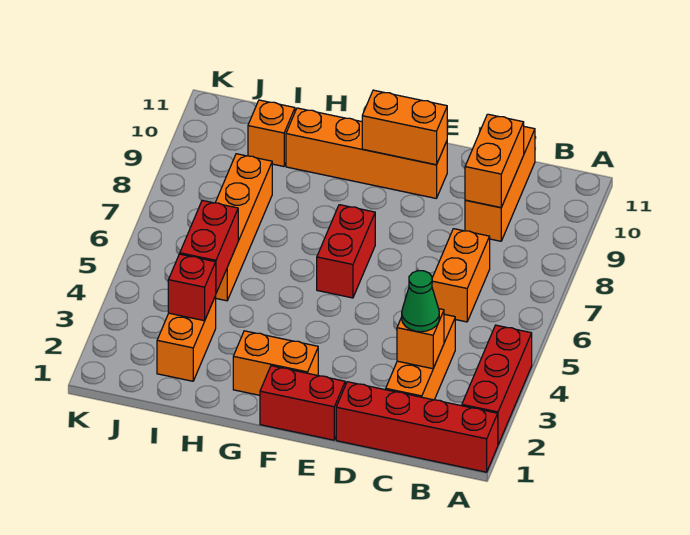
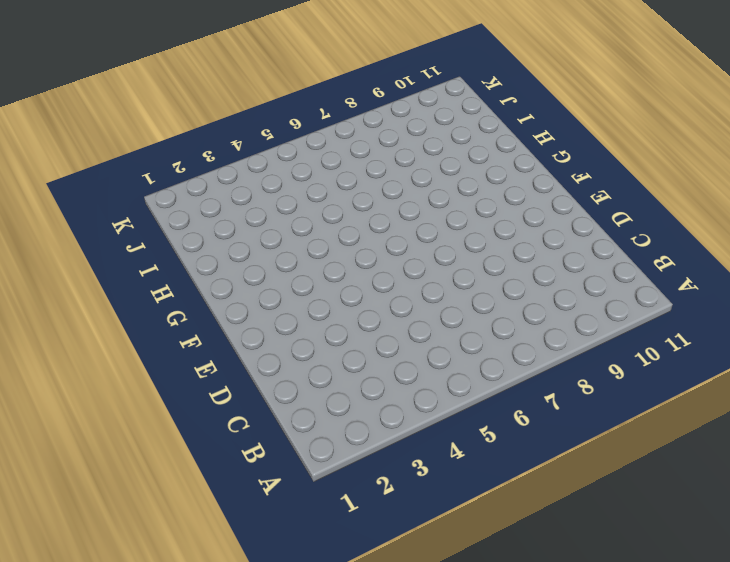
none -> red brick A1:D1 level 1
none -> red brick A2:A4 level 1
none -> orange brick C2:C4 level 1

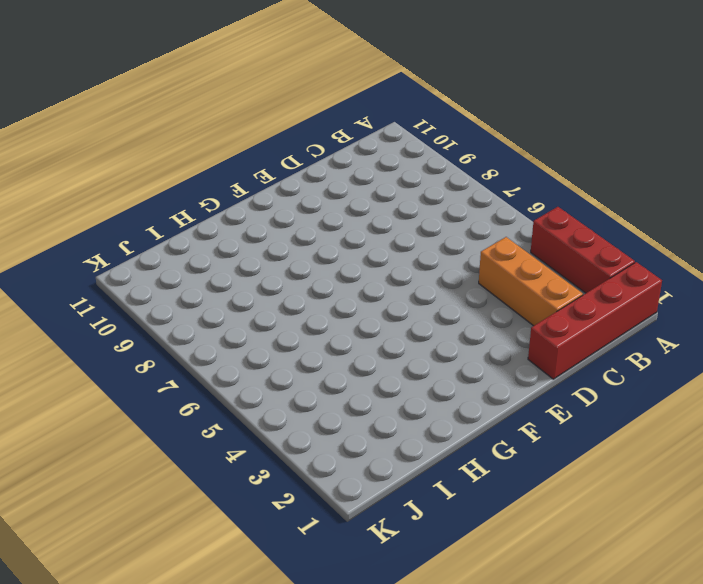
none -> orange brick C6:C7 level 1
none -> orange brick C9:C11 level 1
none -> red brick E1:F1 level 1

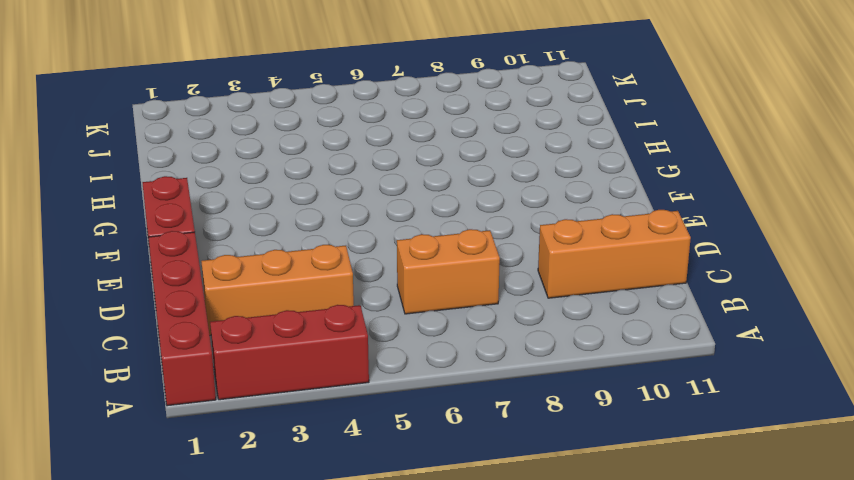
none -> orange brick E10:H10 level 1
none -> orange brick F2:G2 level 1
none -> red brick F6:F7 level 1

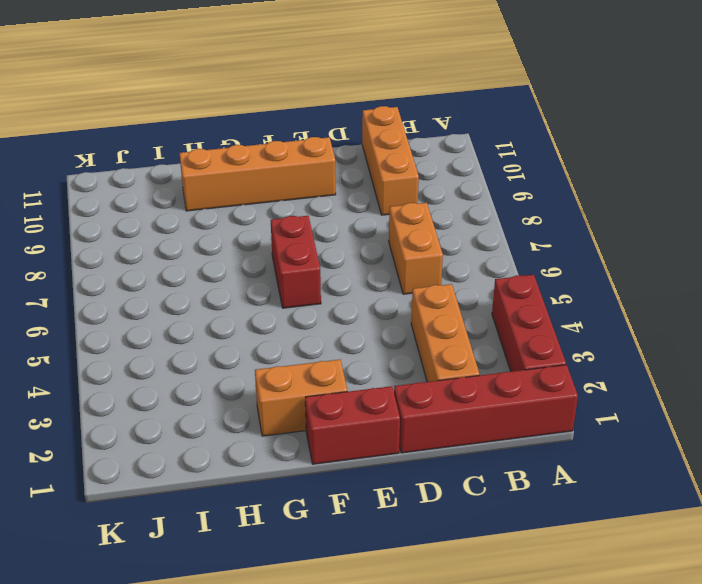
none -> orange brick I2:I3 level 1
none -> orange brick I5:I8 level 1
none -> orange brick I10 level 1

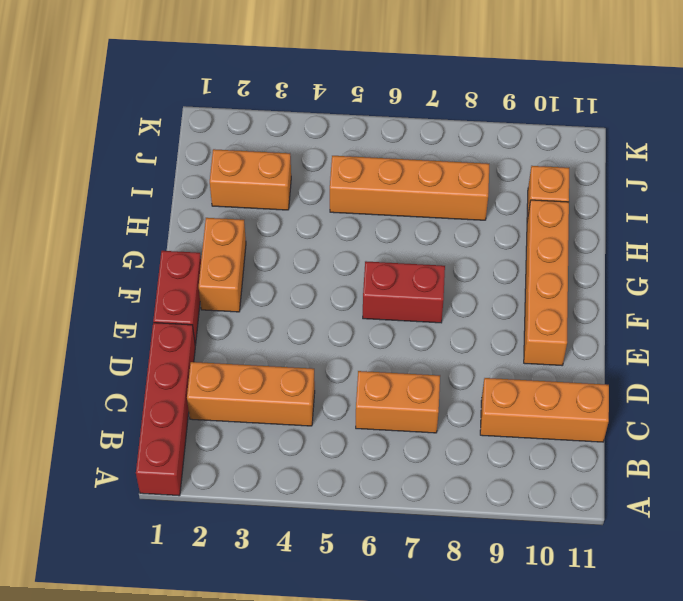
none -> red brick A2:A4 level 1
none -> orange brick C3 level 2
none -> orange brick C9:C10 level 2

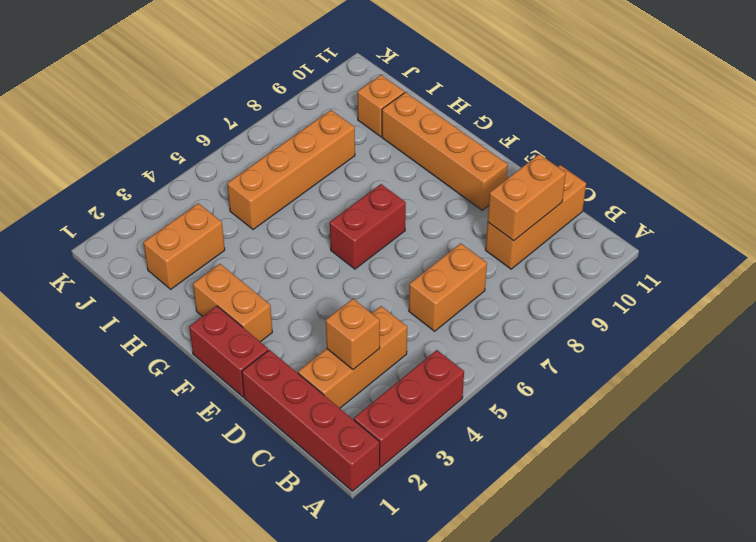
none -> orange brick E10:F10 level 2
none -> red brick I3 level 2
none -> red brick I4:I5 level 2

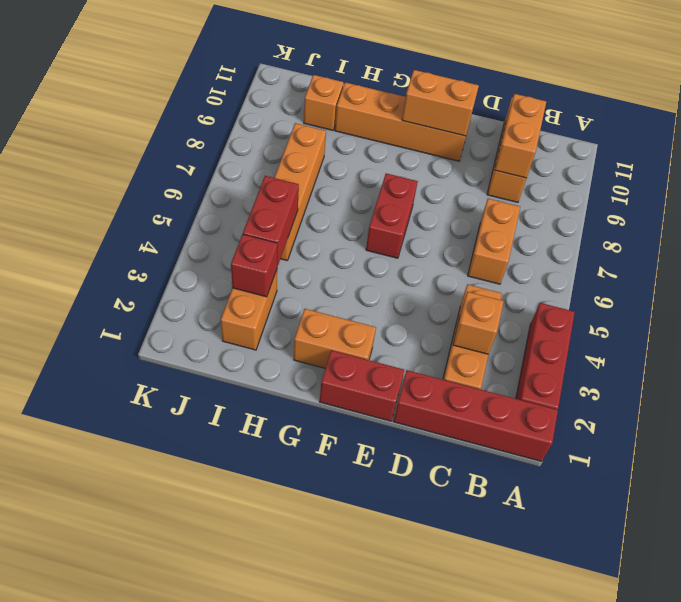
none -> green cone C3 level 3

